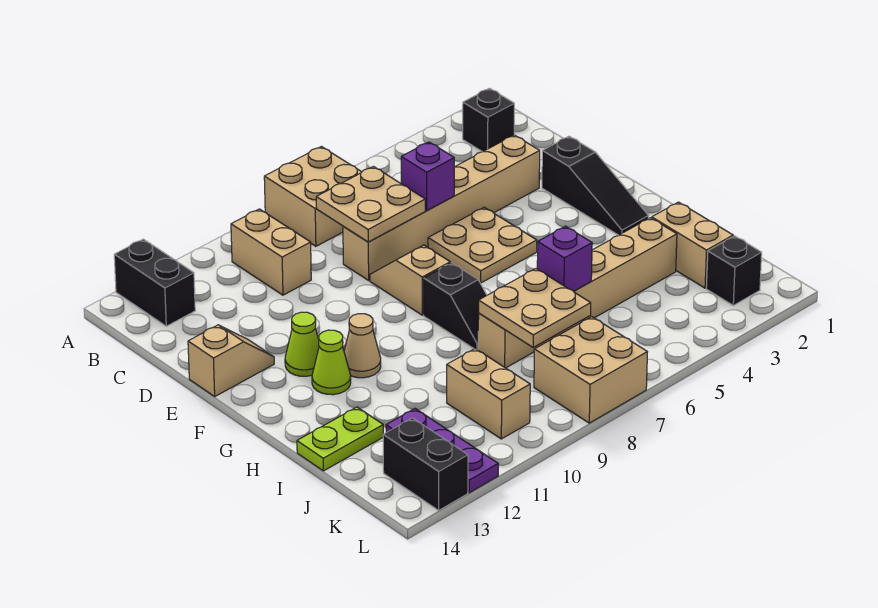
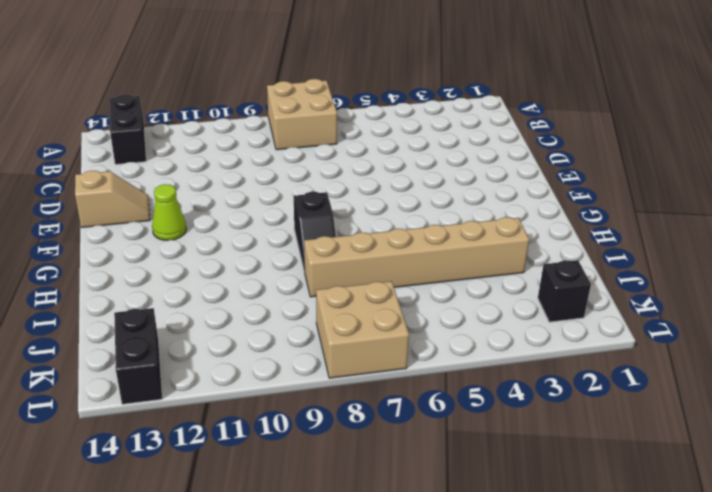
none -> black brick B2 level 1
none -> tan brick B10:C10 level 1
none -> tan brick D3:D8 level 1

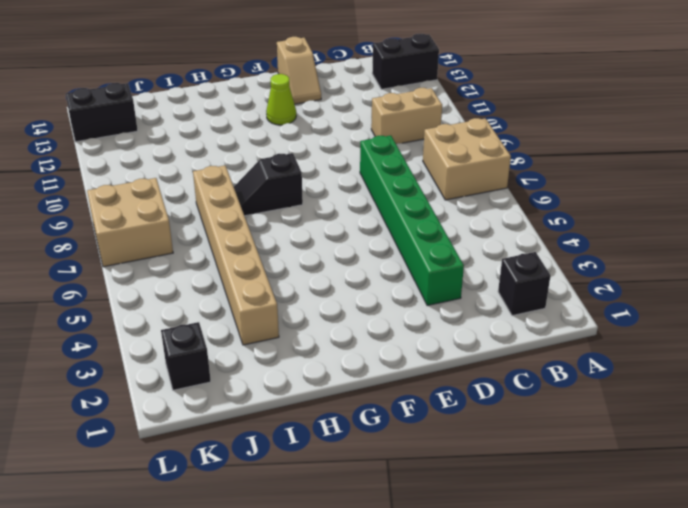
green brick D3:D8 level 1 -> tan brick D3:D8 level 1
none -> black slope E2:G2 level 1 top E
none -> tan plate E5:F6 level 1
none -> tan slope E8:F8 level 1 top F

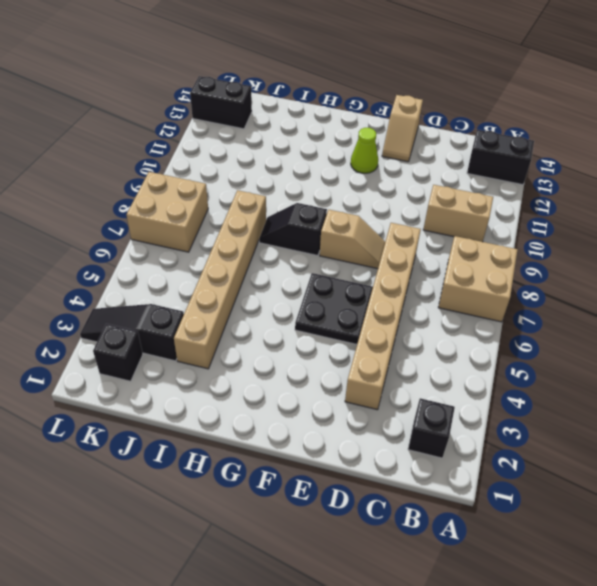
black plate E5:F6 level 1 -> tan plate E5:F6 level 1
black slope J3:L3 level 1 top J -> black slope E2:G2 level 1 top E
none -> tan cone G11 level 1
none -> lime cone G12 level 1
none -> tan brick I2:J2 level 1

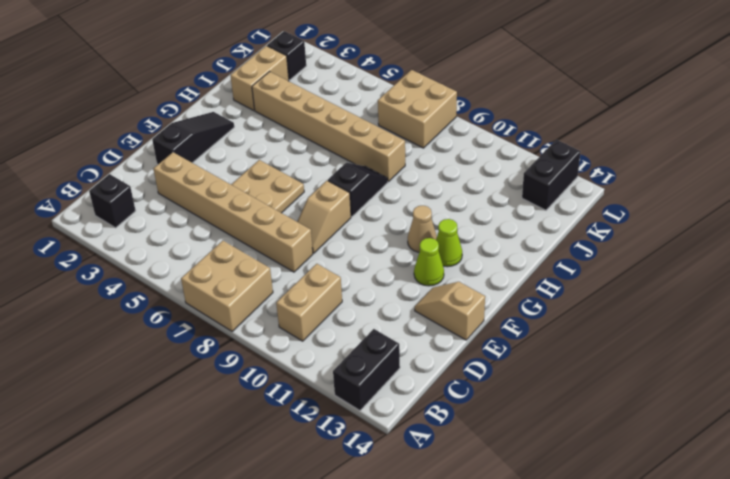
none -> lime plate I13:I14 level 1
none -> tan brick J10:K10 level 1
none -> purple plate J12:L12 level 1

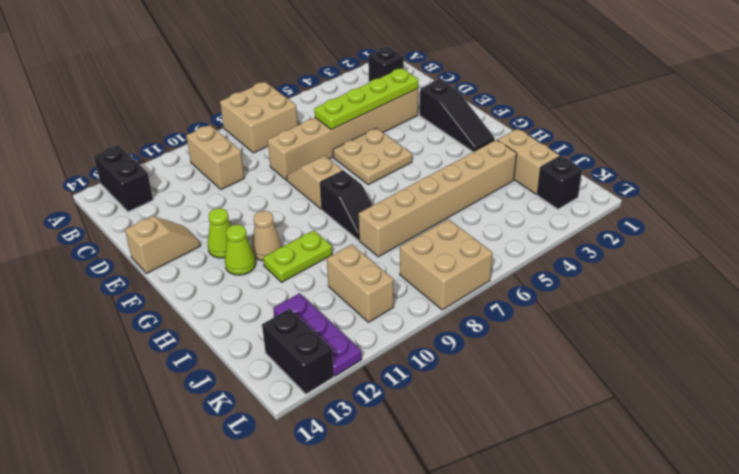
lime plate D3:D6 level 2 -> purple brick D6 level 2
lime plate H10:H11 level 1 -> lime plate I13:I14 level 1
none -> tan plate C7:D8 level 2
none -> purple brick I6 level 2
none -> tan plate I7:J8 level 2

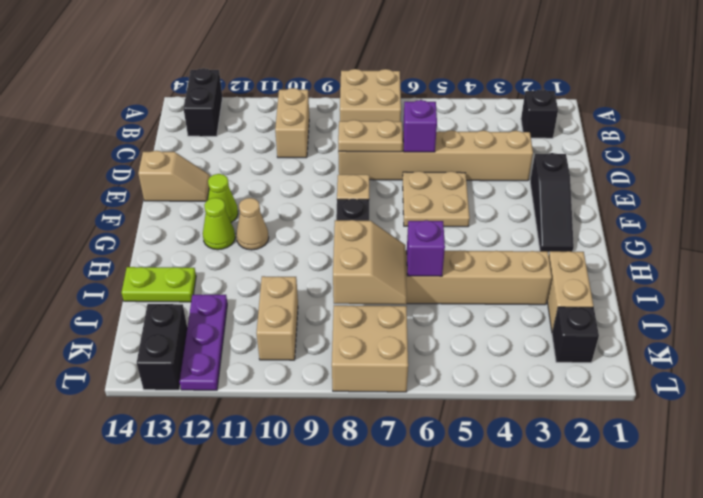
tan plate D7:D8 level 2 -> tan plate C7:D8 level 2
tan slope I7:J8 level 2 top 8 -> tan plate I7:J8 level 2

